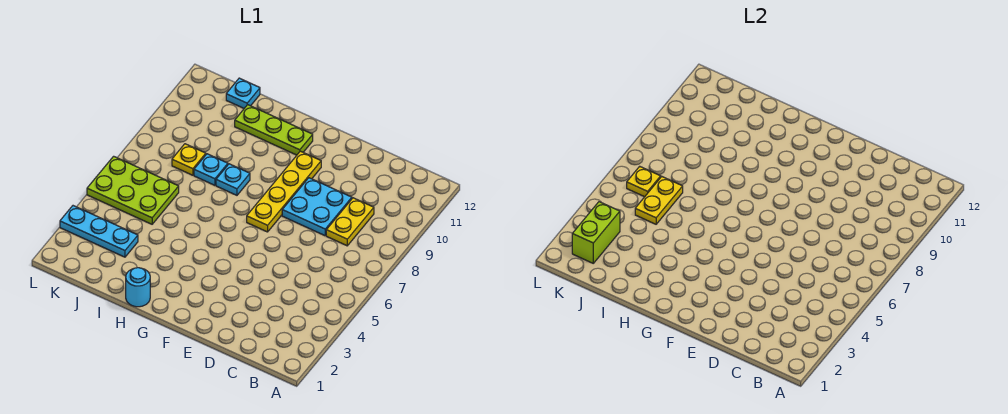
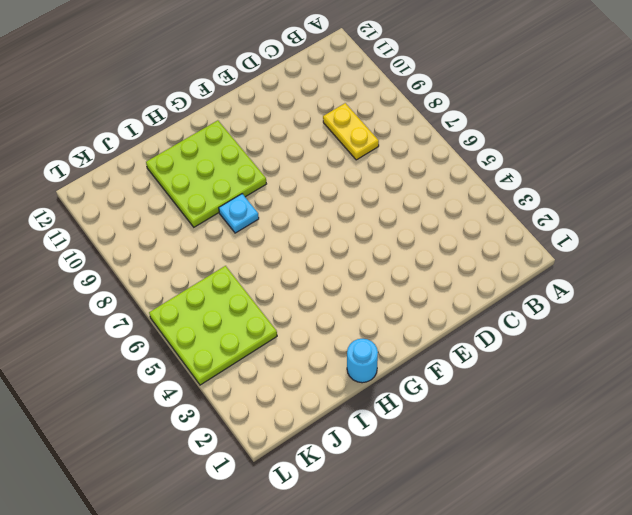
lime plate G9:I11 level 1 -> lime plate G11:I11 level 1
lime plate J4:L6 level 1 -> lime plate J5:L6 level 1
none -> cyan plate D8:E9 level 1
none -> yellow plate F7:F10 level 1
none -> cyan plate I8 level 1

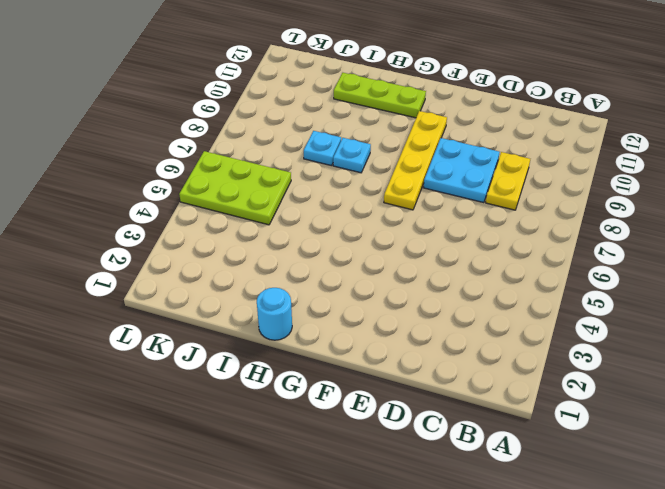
none -> cyan plate J3:L3 level 1
none -> yellow plate J8 level 1
none -> cyan plate J12 level 1

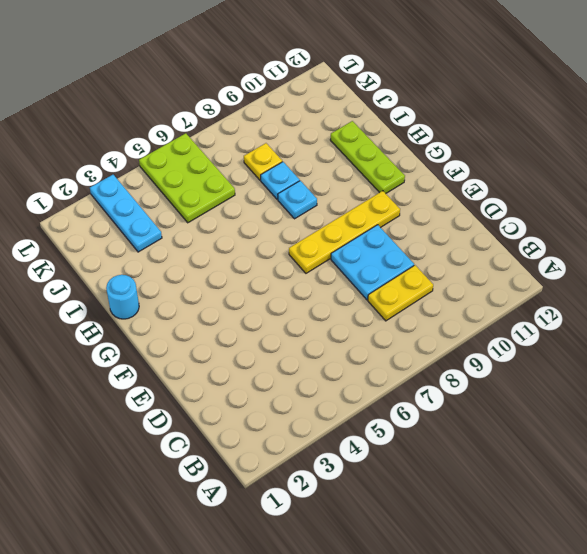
none -> cyan plate J12 level 1
none -> yellow plate J5:J6 level 2
none -> lime brick K2:K3 level 2

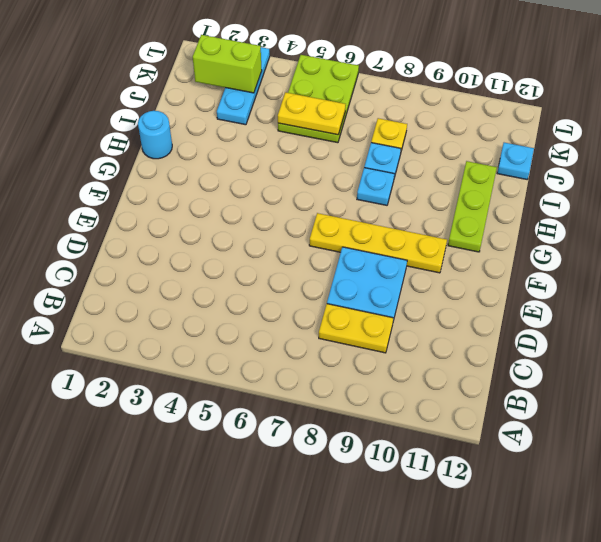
none -> yellow plate K6 level 2

